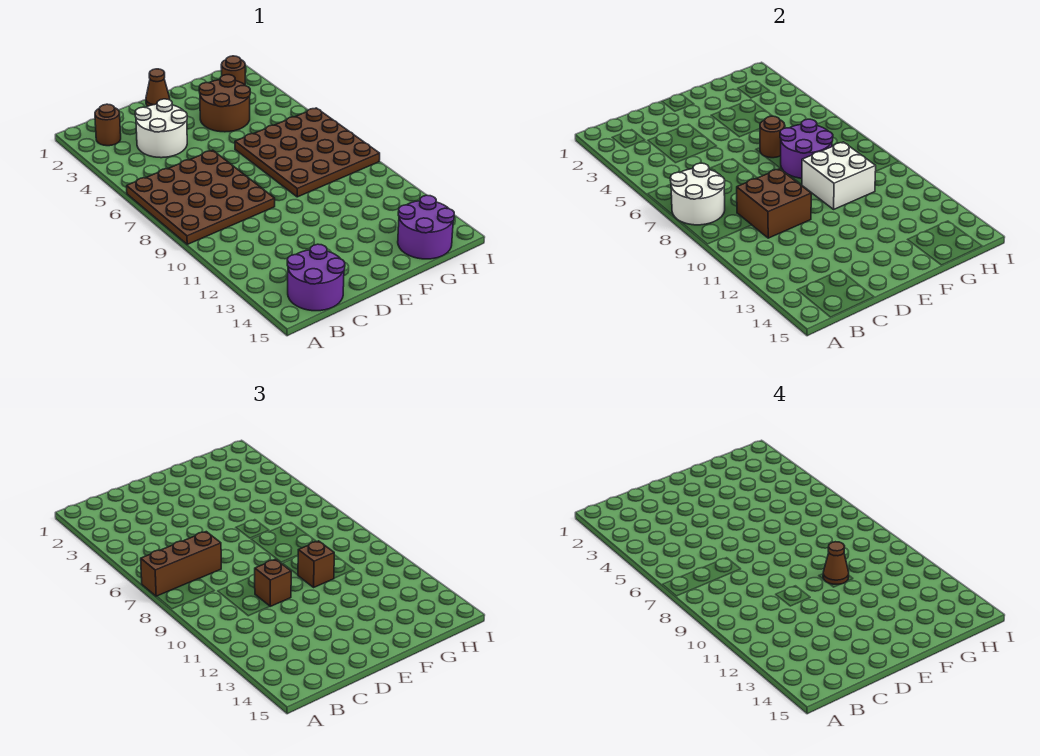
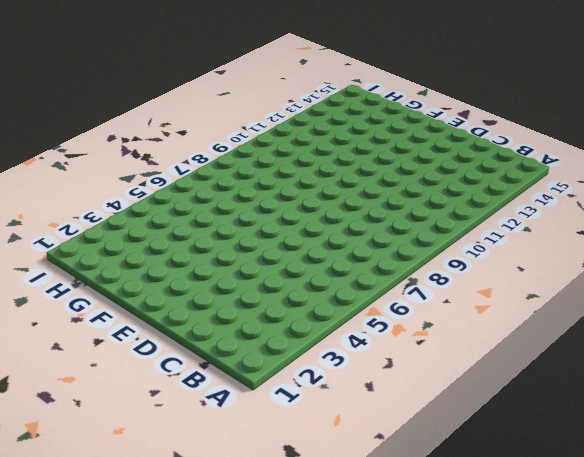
none -> brown plate A6:D9 level 1
none -> brown round brick B2 level 1
none -> purple round brick B14:C15 level 1

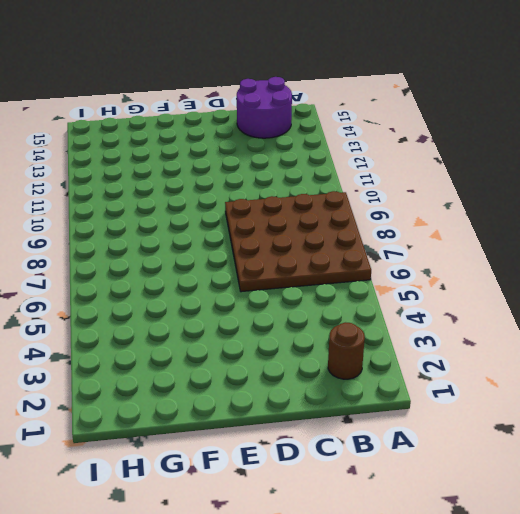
none -> white round brick C3:D4 level 1
none -> brown cone E1 level 1
none -> brown round brick F3:G4 level 1

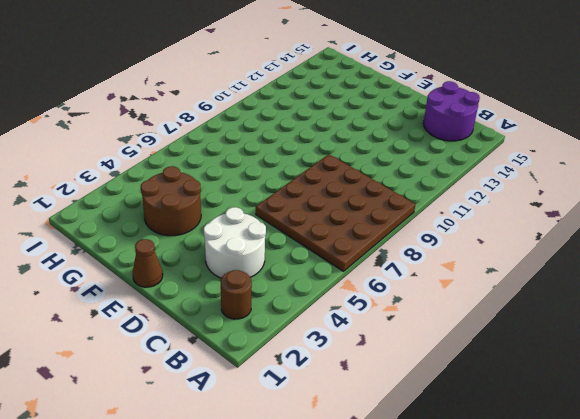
none -> brown plate F6:I9 level 1
none -> purple round brick G14:H15 level 1
none -> brown round brick H2 level 1

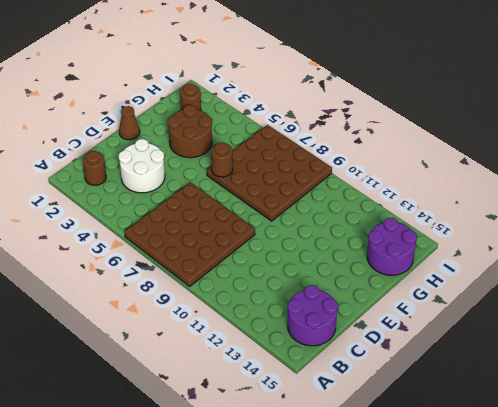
none -> white round brick A7:B8 level 2
none -> brown brick C9:D10 level 2
none -> purple round brick F7:G8 level 2

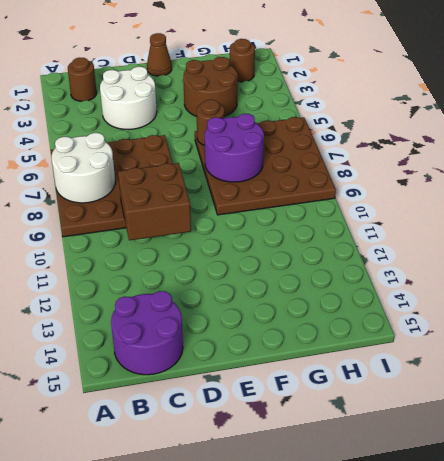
none -> purple round brick G14:H15 level 1
none -> white brick F9:G10 level 2
none -> brown brick A7:C7 level 3

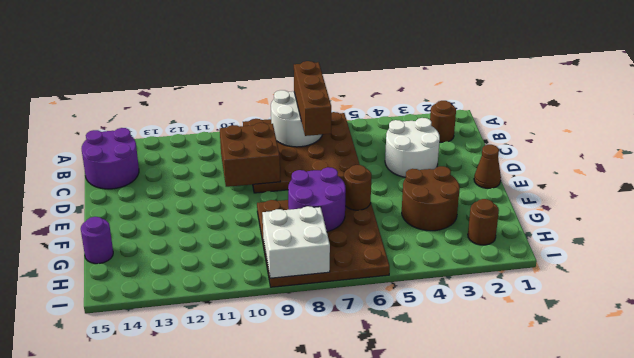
purple round brick G15 level 1 -> purple round brick G14:H15 level 1
white brick H8:I9 level 2 -> white brick F9:G10 level 2
none -> brown brick D10 level 3
none -> brown brick F10 level 3
none -> brown cone F10 level 4

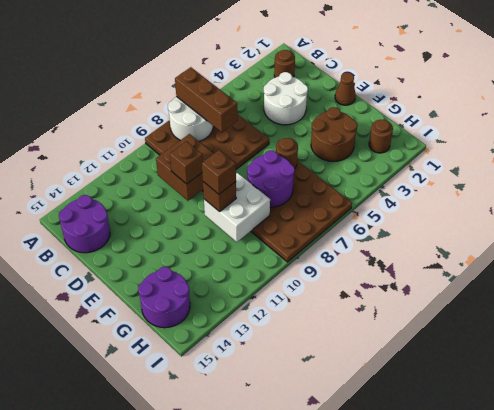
brown brick F10 level 4 -> brown cone F10 level 4

